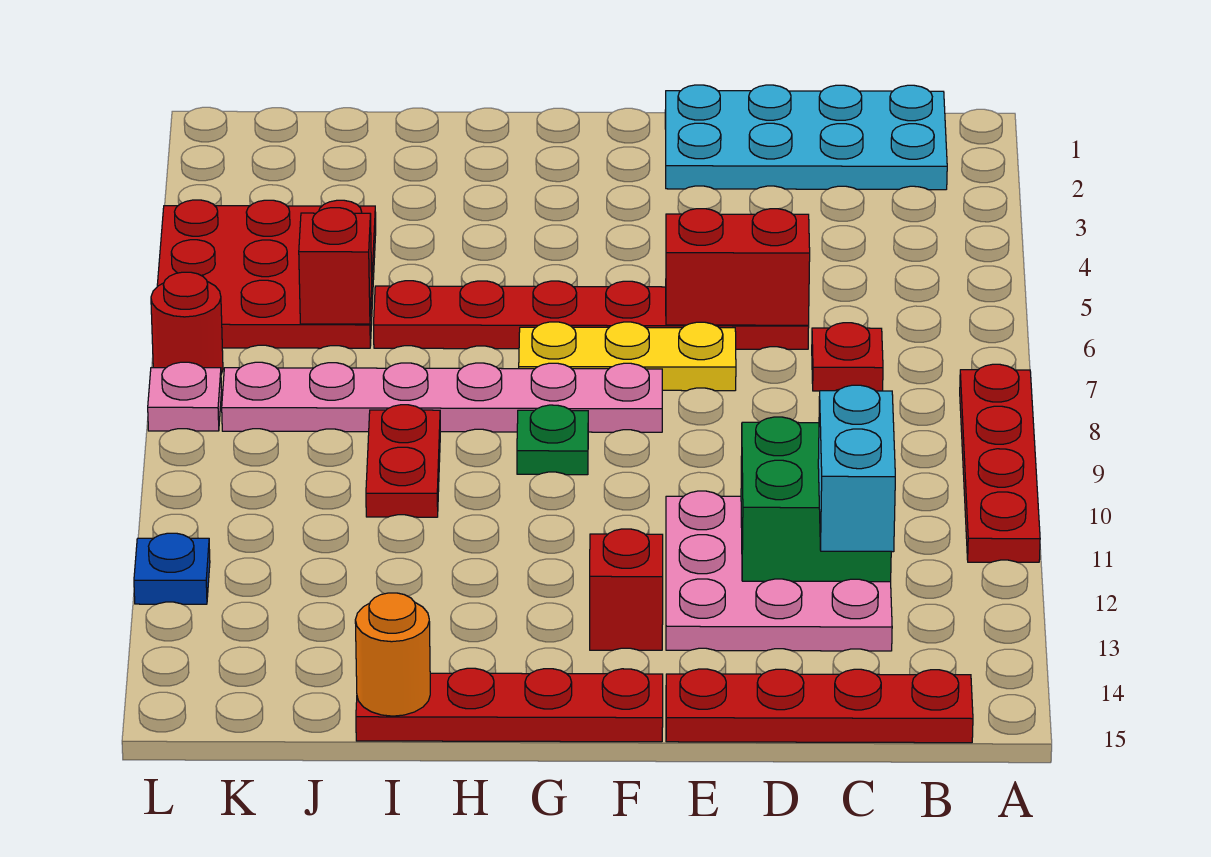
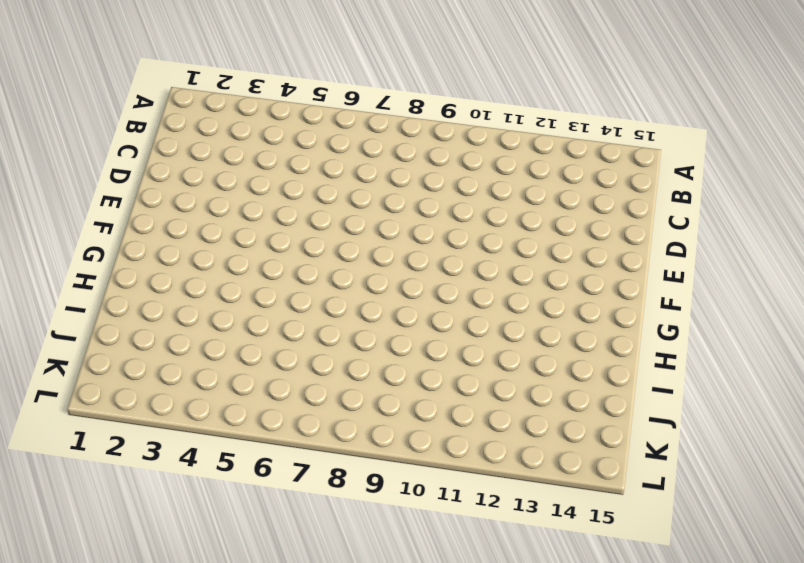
none -> red plate A8:A11 level 1
none -> cyan plate B1:E2 level 1
none -> red plate B15:E15 level 1

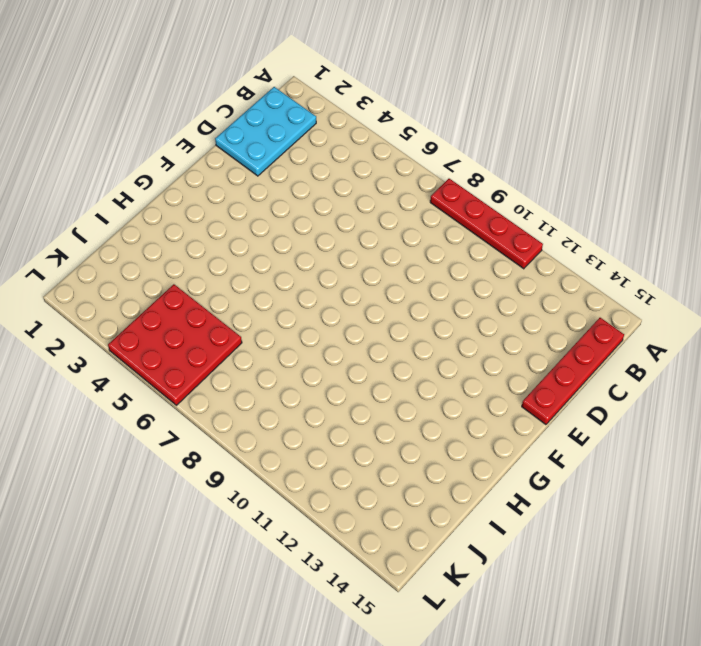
cyan plate B1:D2 level 1 -> cyan plate B1:E2 level 1
none -> red plate C7 level 1
none -> pink plate C11:E13 level 1
none -> red plate D6:I6 level 1

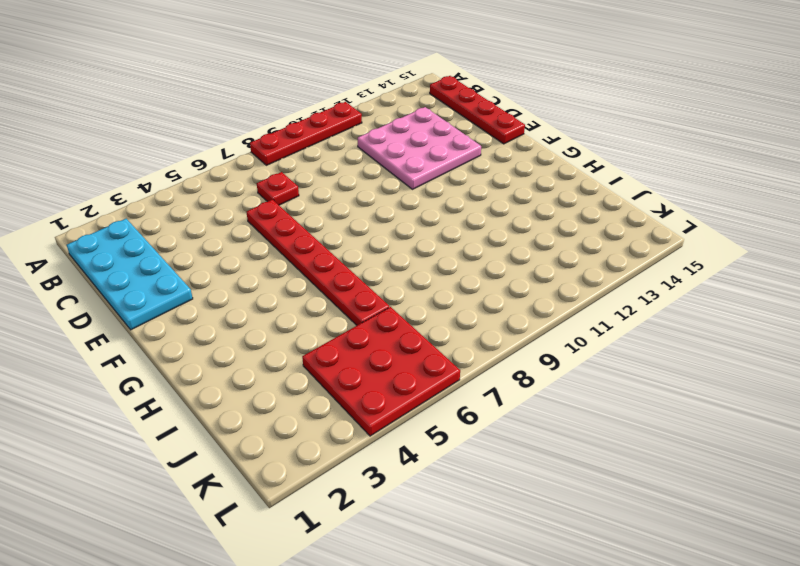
none -> yellow plate E7:G7 level 1
none -> pink plate F8:K8 level 1
none -> red brick F13 level 1

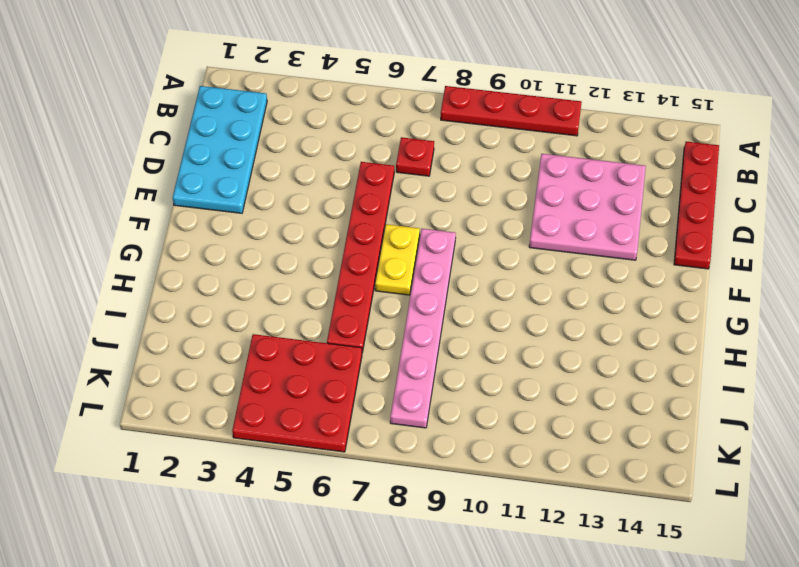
yellow plate F7:G7 level 1 -> yellow plate E7:G7 level 1
none -> red brick F13 level 1
none -> red plate F15:I15 level 1
none -> green plate G9 level 1

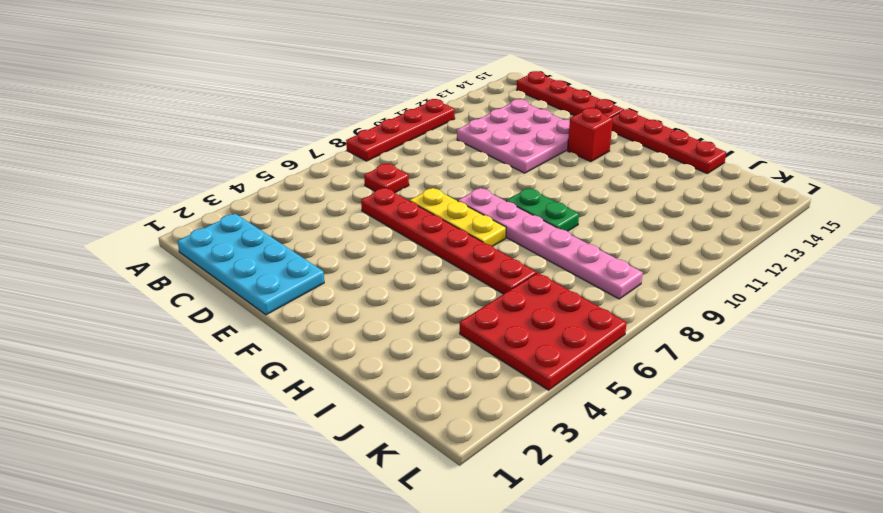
green plate G9:H9 level 1 -> green plate G9 level 1
none -> red plate I9:I10 level 1
none -> red round brick L7 level 1
none -> pink plate L8 level 1

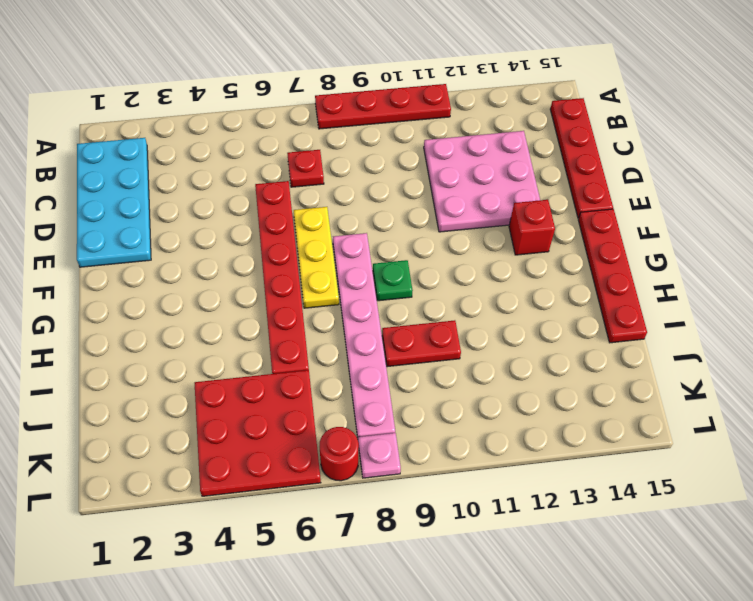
none -> blue plate L12 level 1
none -> green brick C11:D12 level 2
none -> red brick D6:E6 level 2

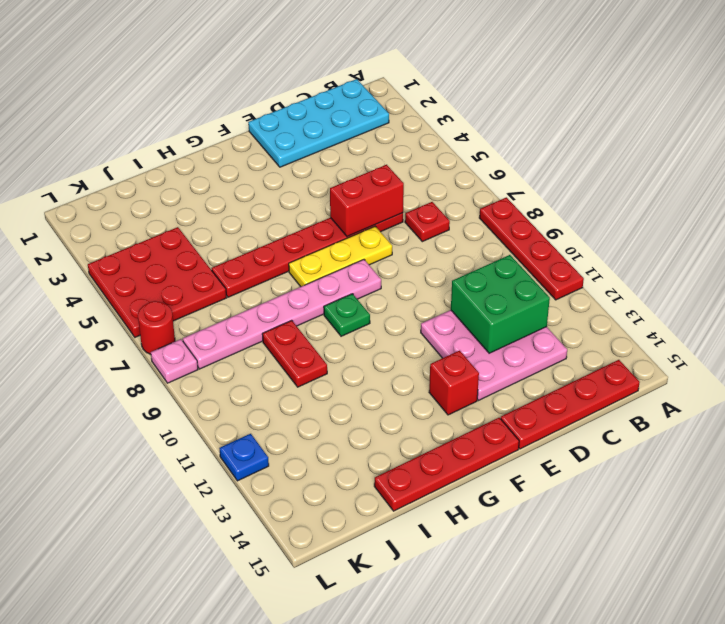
none -> orange round brick I15 level 2
none -> red brick J6 level 2
none -> cyan brick C12:C13 level 3

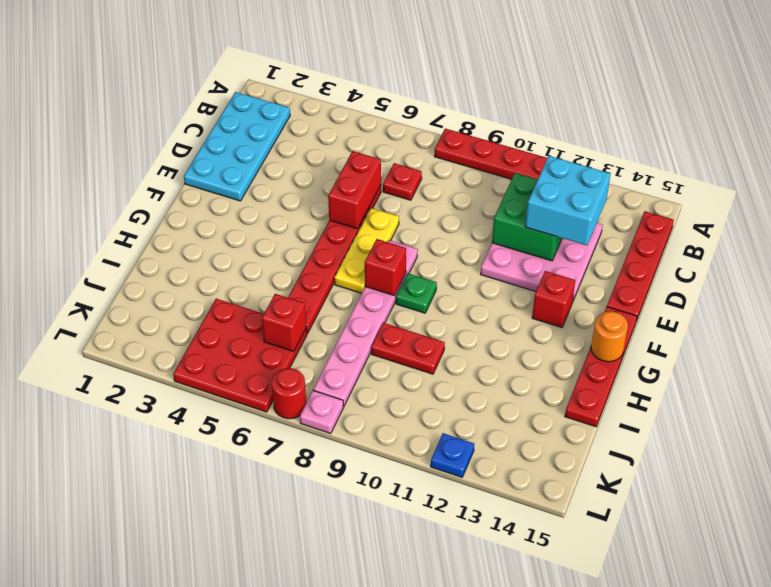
cyan brick C12:D13 level 3 -> cyan brick C12:C13 level 3
red brick G8 level 2 -> none
orange round brick G15 level 2 -> orange round brick I15 level 2

